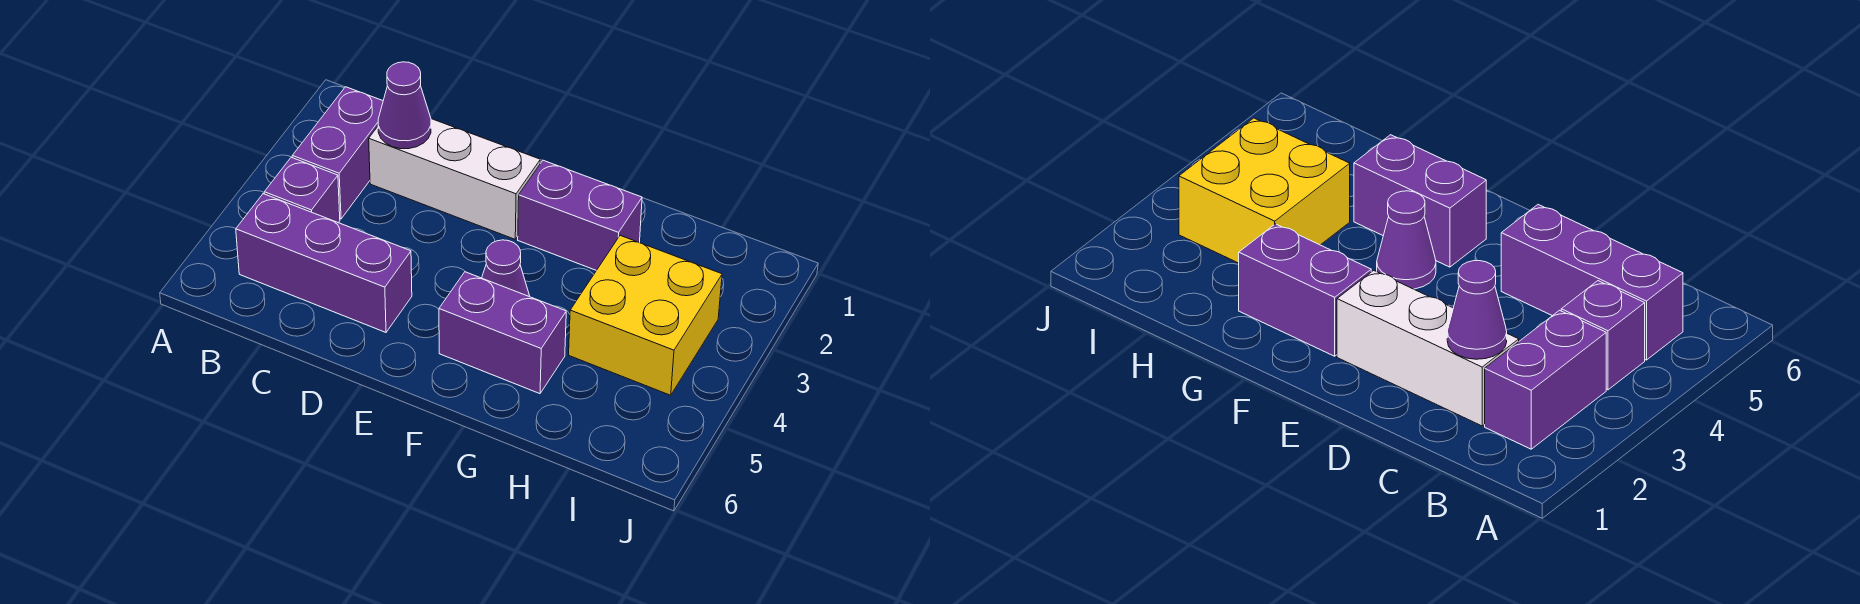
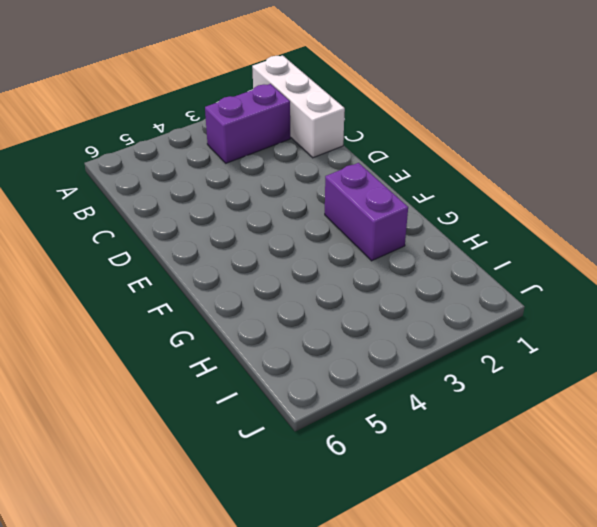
white brick A1:C1 level 1 -> white brick C2:E2 level 1
none -> purple brick B4 level 1
none -> purple brick B5:D5 level 1

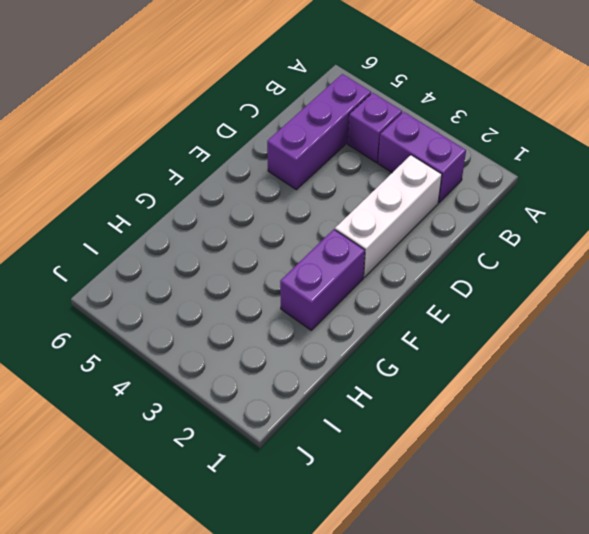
none -> purple cone F4 level 1
none -> purple brick F5:G5 level 1

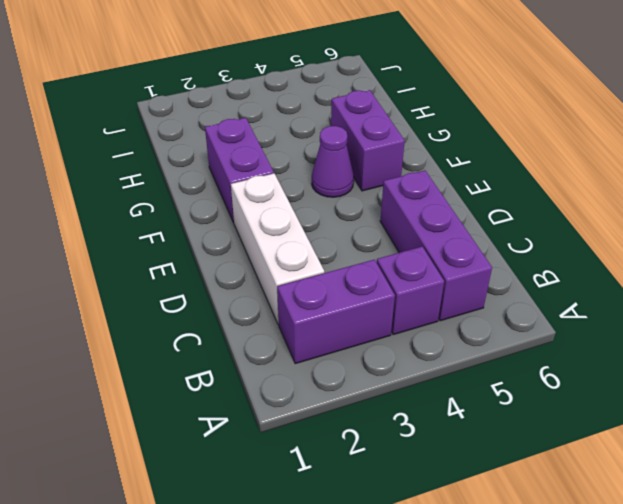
none -> yellow brick H3:I4 level 1
none -> purple cone C2 level 2

